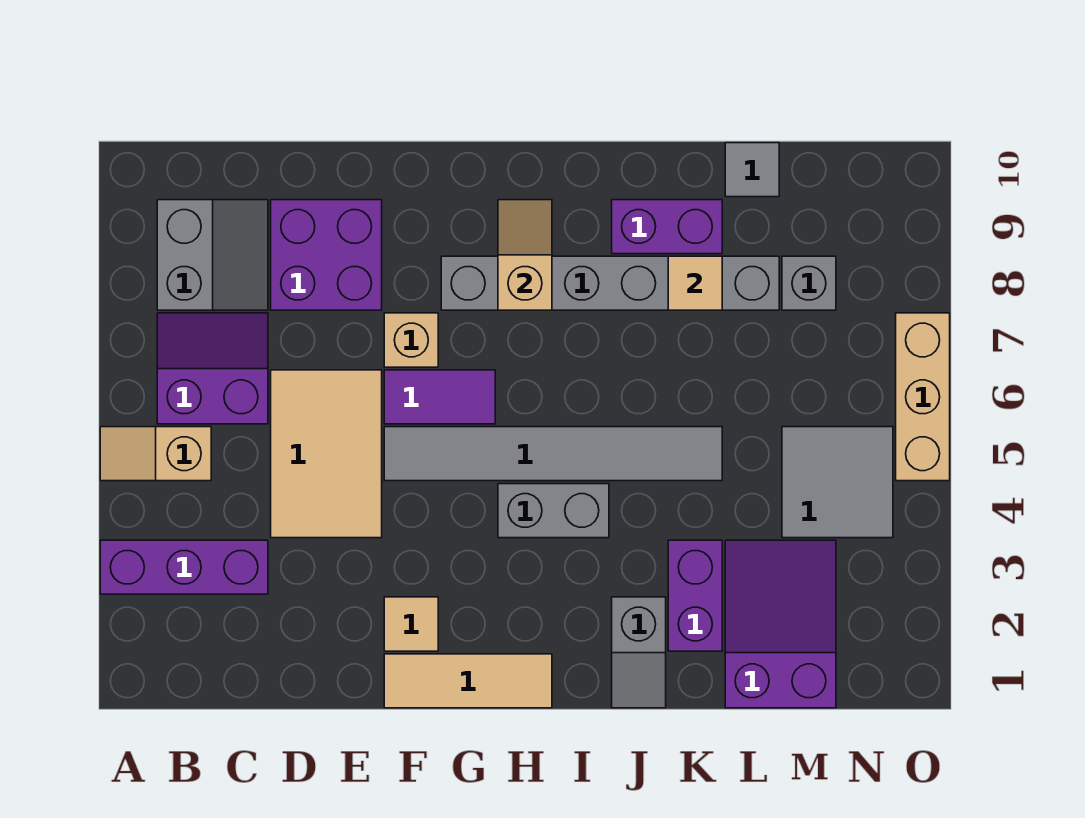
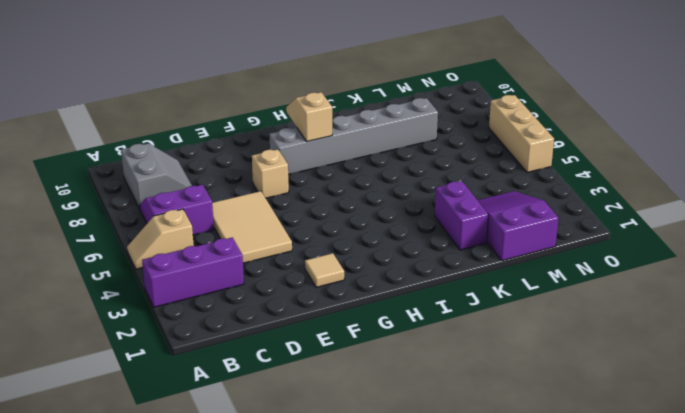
none -> purple brick D8:E9 level 1
none -> tan tile F1:H1 level 1
none -> grey tile F5:K5 level 1

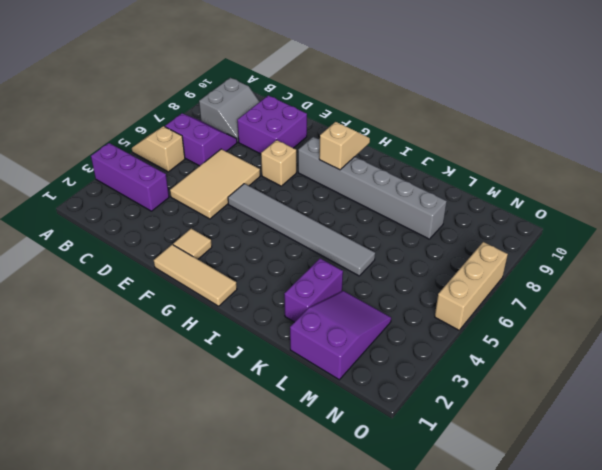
none -> purple tile F6:G6 level 1
none -> grey brick H4:I4 level 1
none -> grey slope J1:J2 level 1 top 2

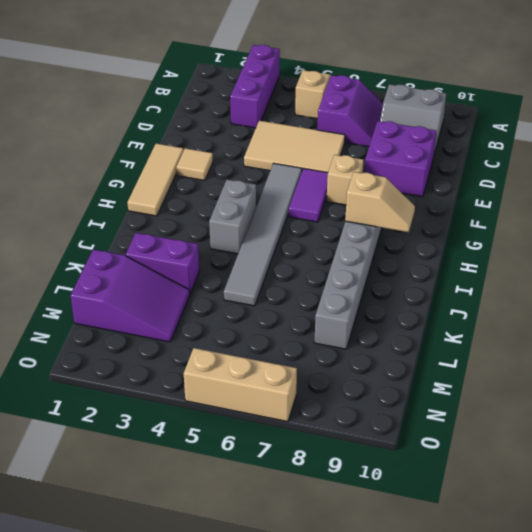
none -> grey slope J1:J2 level 1 top 2
none -> purple brick J9:K9 level 1
none -> grey tile L10 level 1

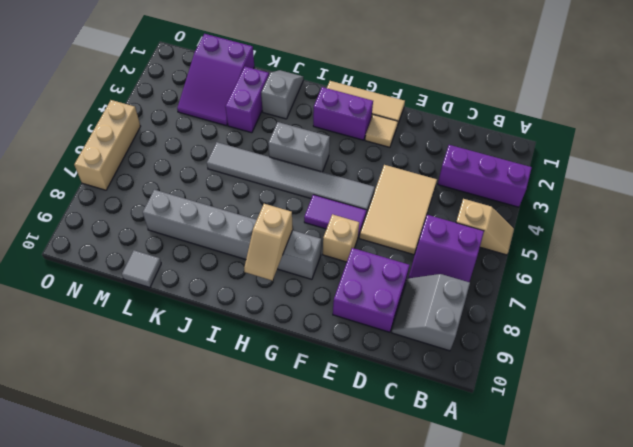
purple brick G2:H2 level 1 -> purple brick J9:K9 level 1
none -> grey tile M4:N5 level 1
none -> grey brick M8 level 1
none -> tan tile K8 level 2

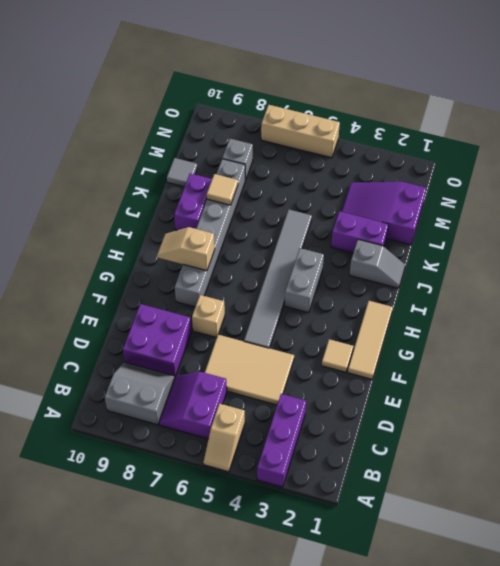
none -> purple tile F6:G6 level 1
none -> grey tile M4:N5 level 1

